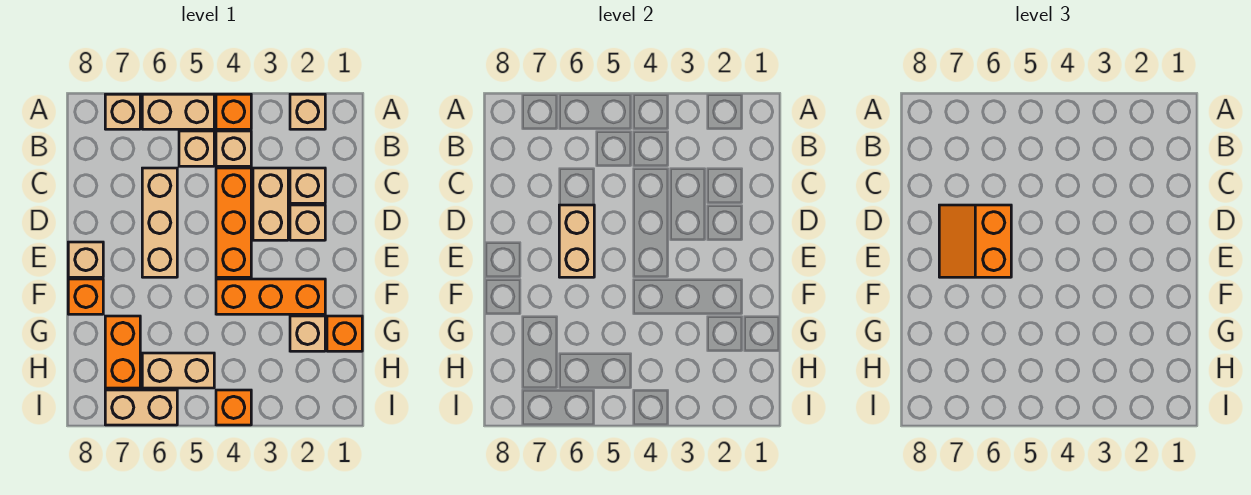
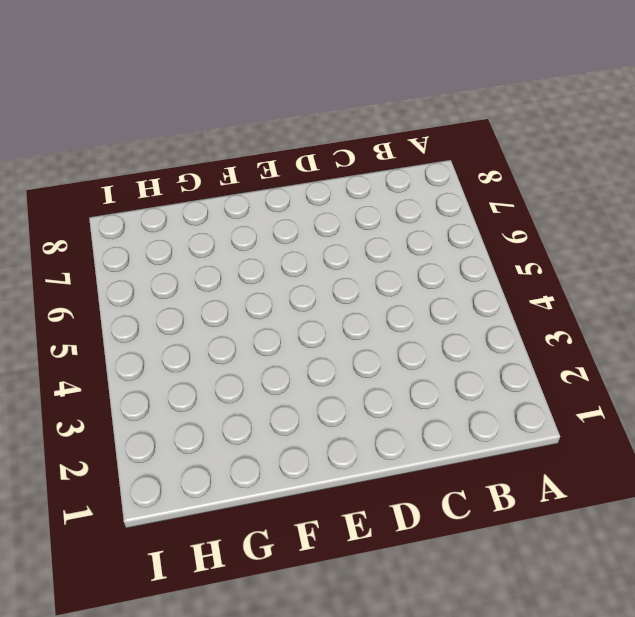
none -> tan brick A2 level 1
none -> orange brick A4 level 1
none -> tan brick A5:A6 level 1

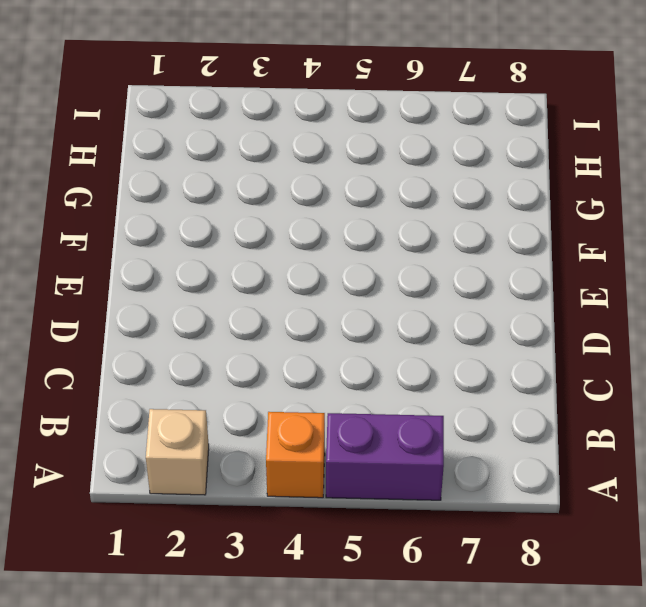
purple brick A5:A6 level 1 -> tan brick A5:A6 level 1
none -> tan brick A7 level 1
none -> tan brick B4 level 1
none -> tan brick B5 level 1

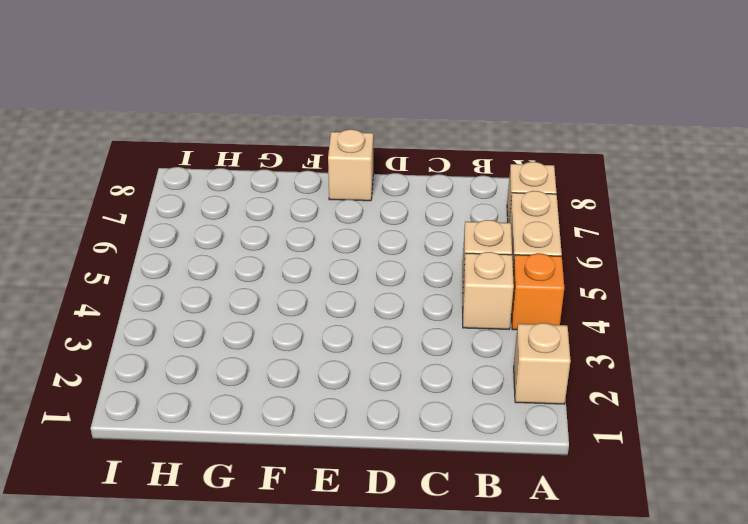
none -> tan brick C2 level 1
none -> tan brick C3:D3 level 1
none -> orange brick C4:E4 level 1

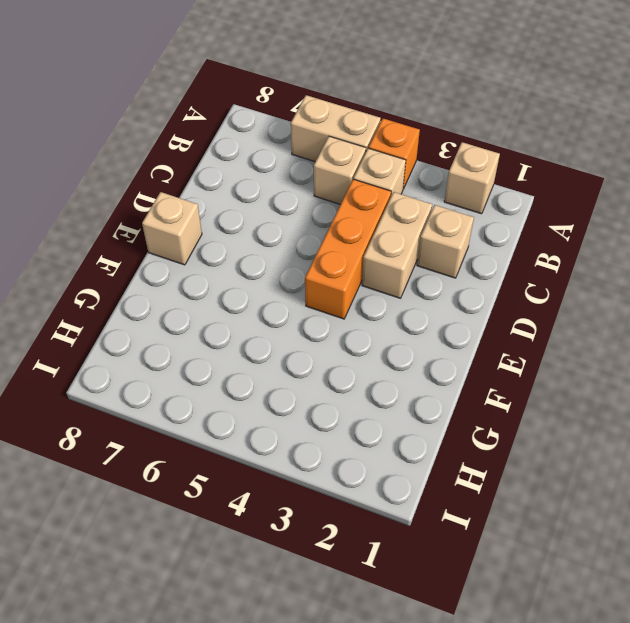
none -> tan brick A7 level 1
none -> tan brick C6:E6 level 1
none -> tan brick D2 level 1

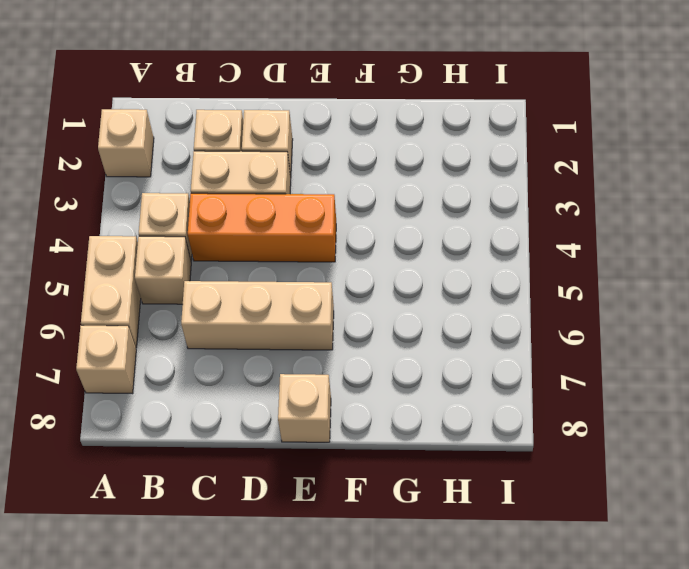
none -> orange brick A4 level 1
none -> orange brick F2:F4 level 1
none -> orange brick F8 level 1

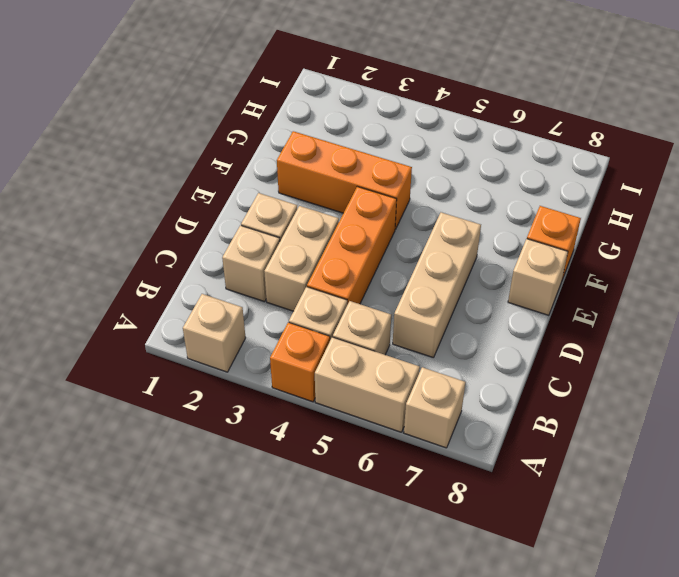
none -> orange brick G1 level 1
none -> tan brick G2 level 1
none -> orange brick G7:H7 level 1

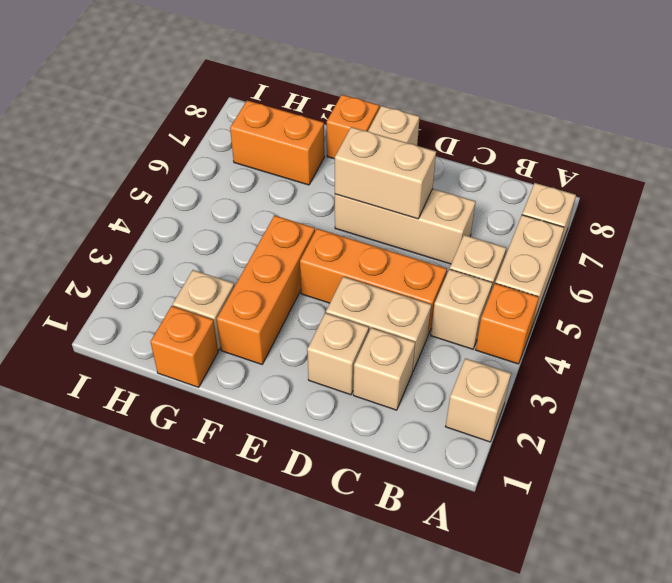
none -> tan brick H5:H6 level 1
none -> orange brick I4 level 1
none -> tan brick I6:I7 level 1

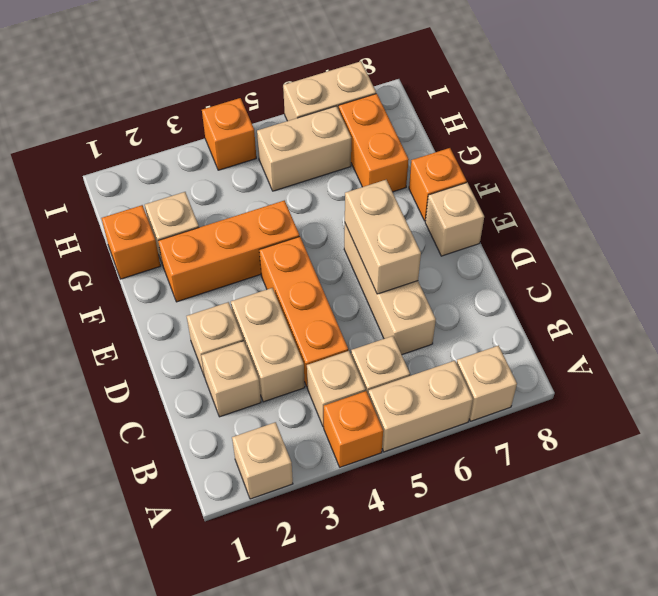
none -> orange slope D6:E7 level 3 top 6

